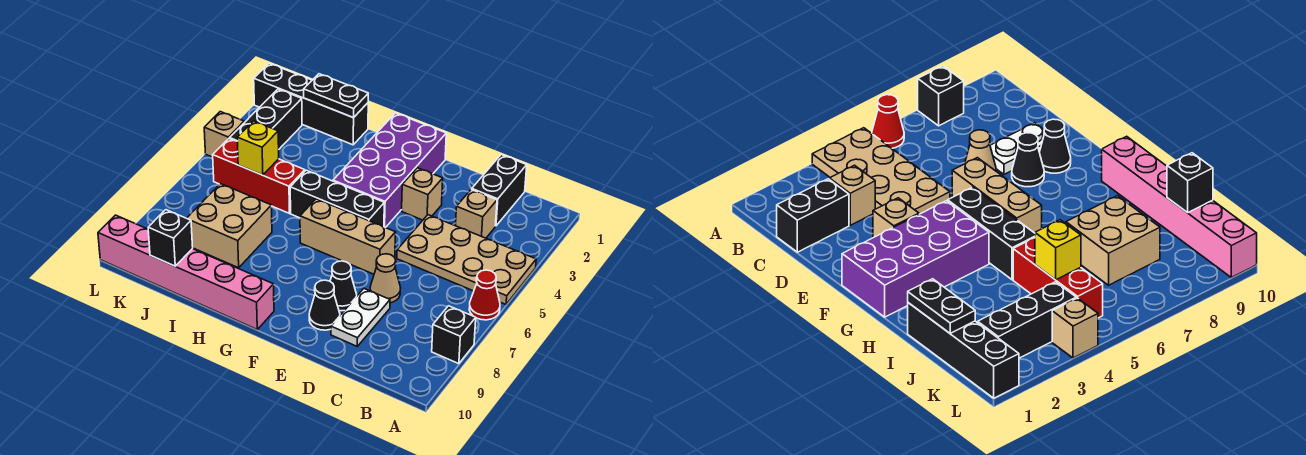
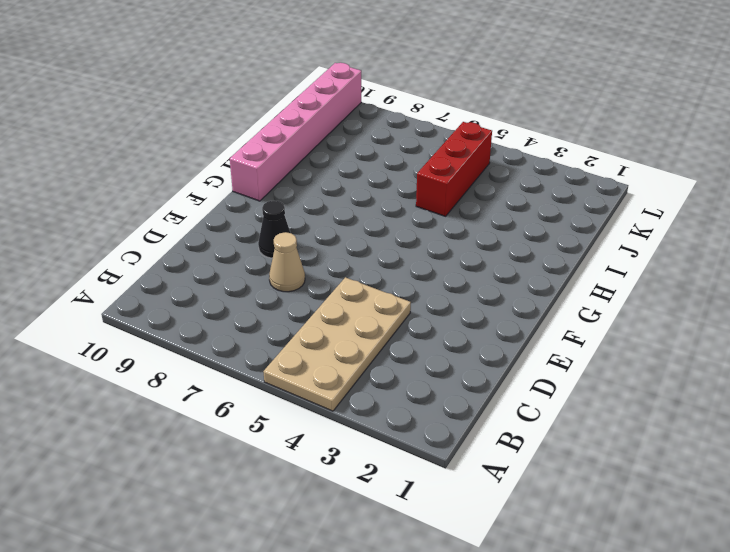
none -> red cone A6 level 1
none -> black brick A8 level 1
none -> black brick C1:C2 level 1

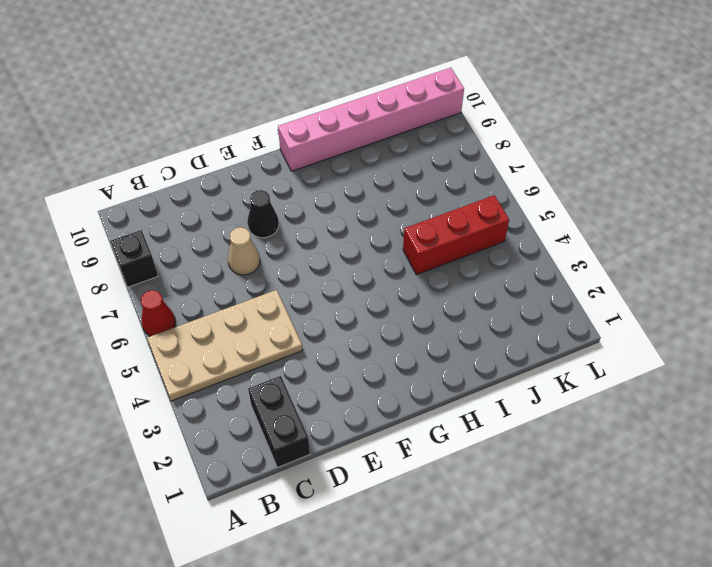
none -> tan brick C3 level 1
none -> white plate D8:D9 level 1
none -> tan brick E3 level 1

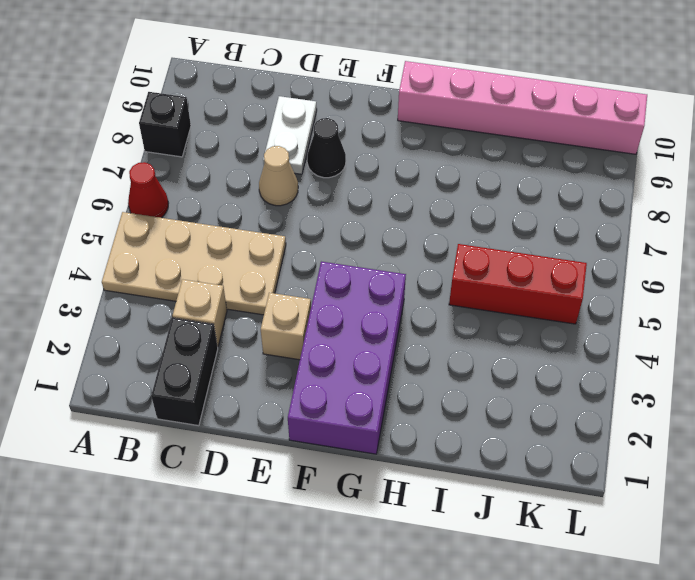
none -> tan brick E6:G6 level 1
none -> black cone E9 level 1
none -> black brick F5:H5 level 1

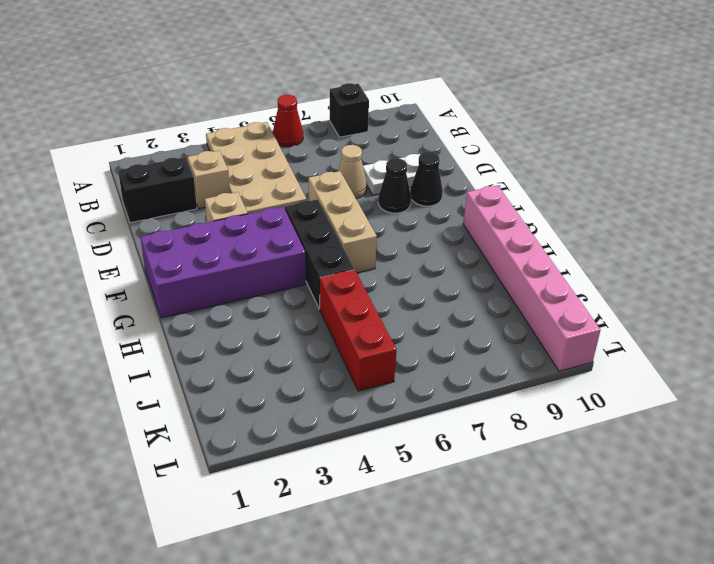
none -> black brick I1:L1 level 1
none -> tan brick I7:J8 level 1
none -> black brick K2:K4 level 1

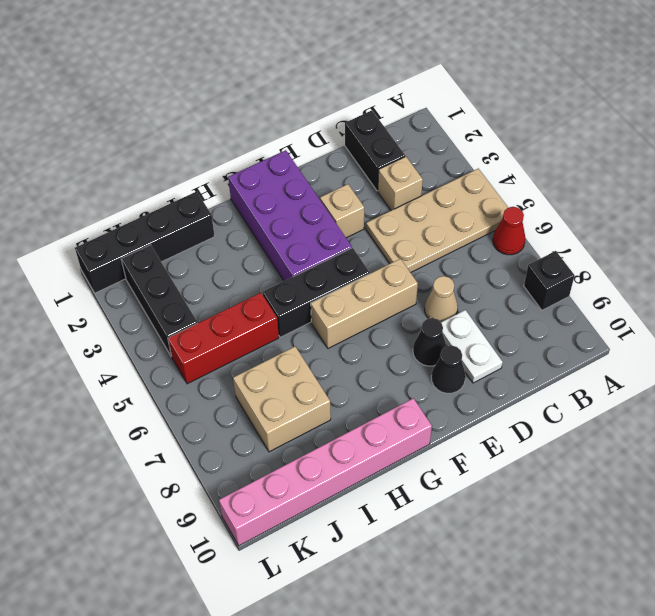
none -> tan brick L4 level 1
none -> black plate I1:J1 level 2
none -> yellow brick J5 level 2

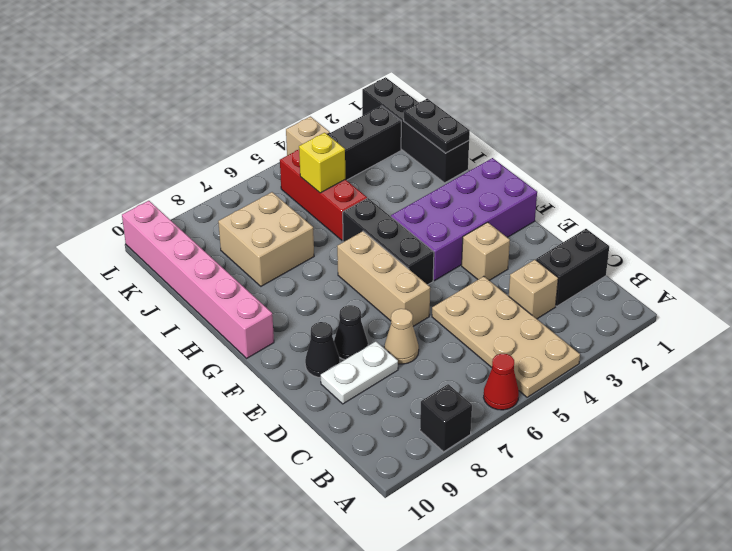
none -> black brick J10 level 2

